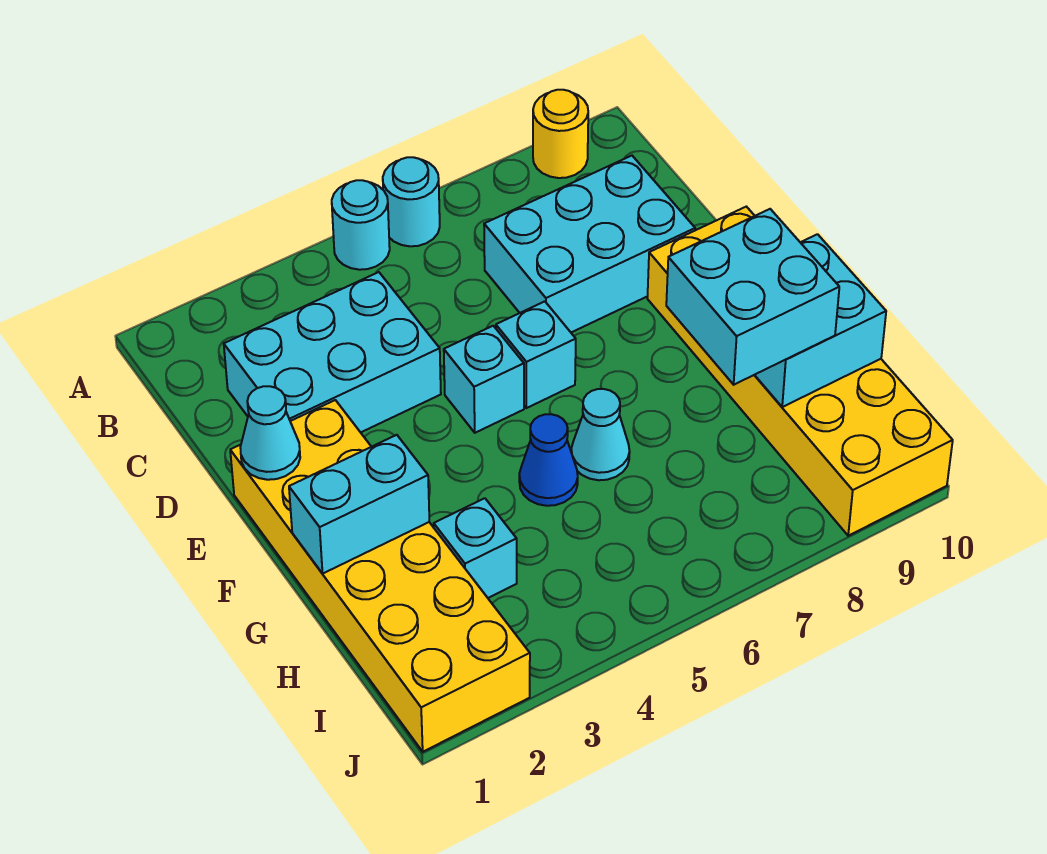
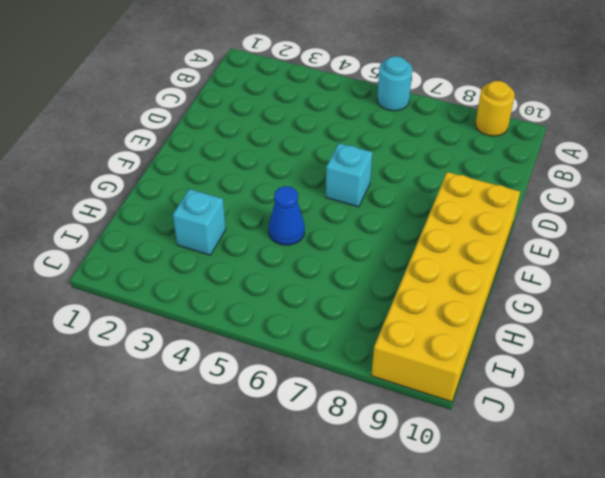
none -> cyan round brick A5 level 1
none -> cyan brick C2:D4 level 1
none -> cyan brick C7:D9 level 1

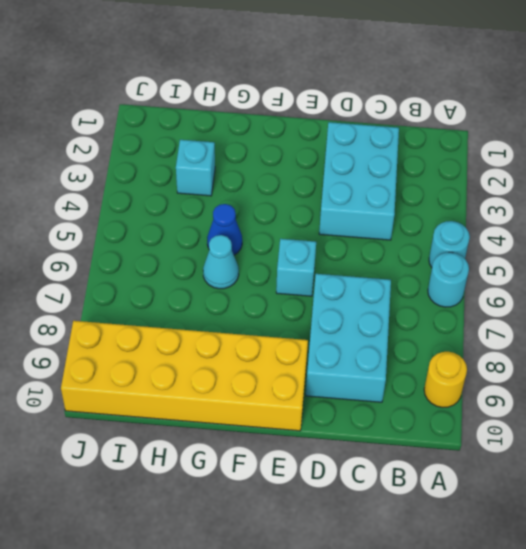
none -> yellow brick E1:J2 level 1
none -> cyan brick E5 level 1
none -> cyan cone E1 level 2

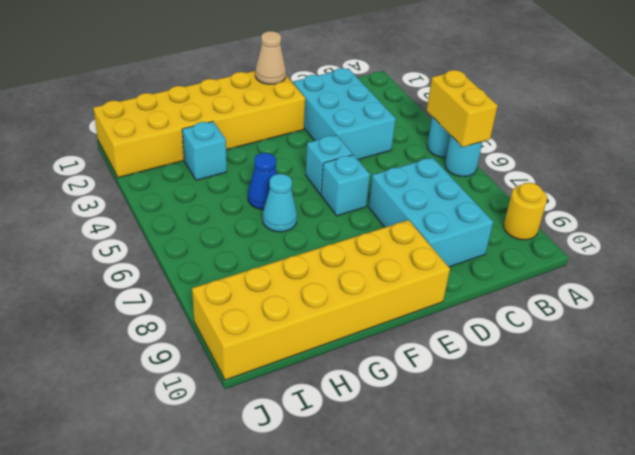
yellow brick A5:A6 level 2 -> none
tan cone E1 level 2 -> cyan cone E1 level 2
none -> cyan brick G1:G2 level 2
none -> cyan brick G9:H10 level 2
none -> cyan brick G8:H9 level 3

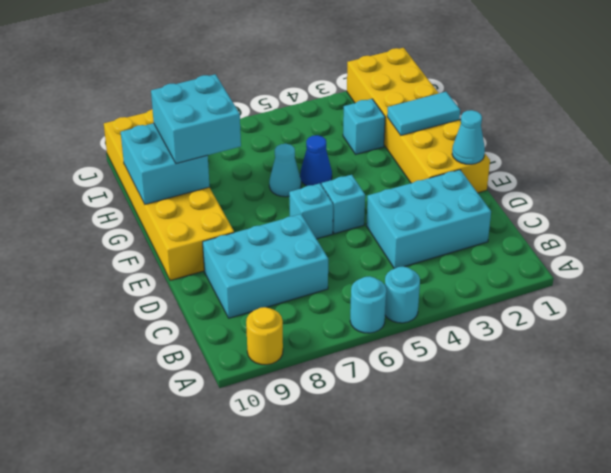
cyan tile G1:G2 level 2 -> cyan brick G1:G2 level 2

